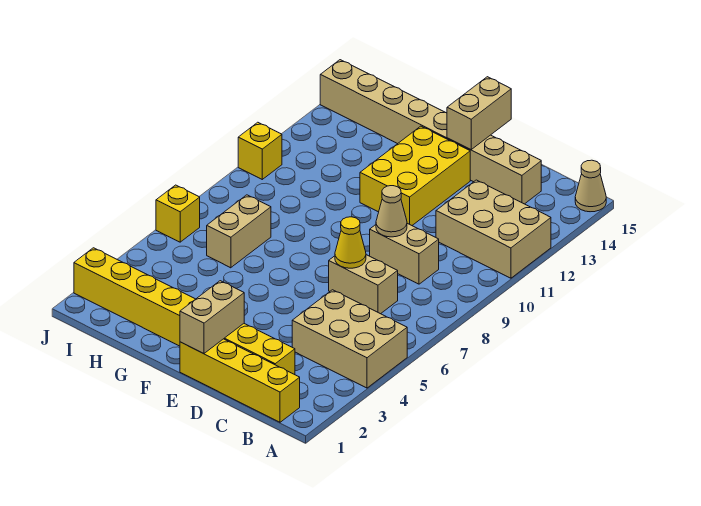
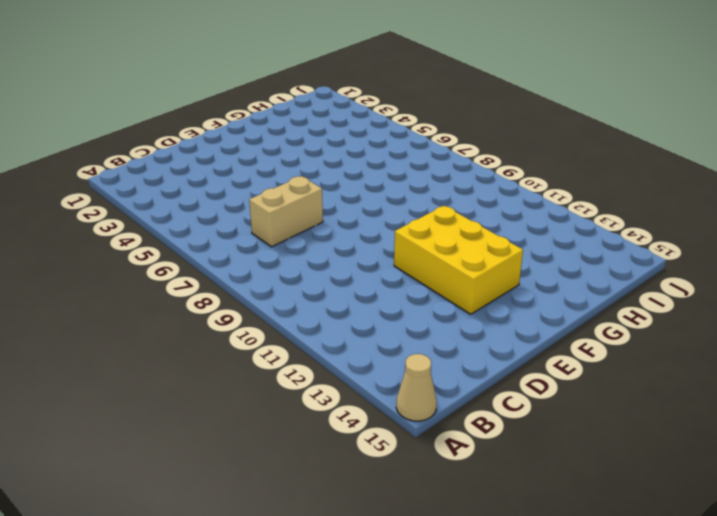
none -> tan brick A4:C5 level 1
none -> tan brick A11:C12 level 1
none -> yellow brick B1:E1 level 1

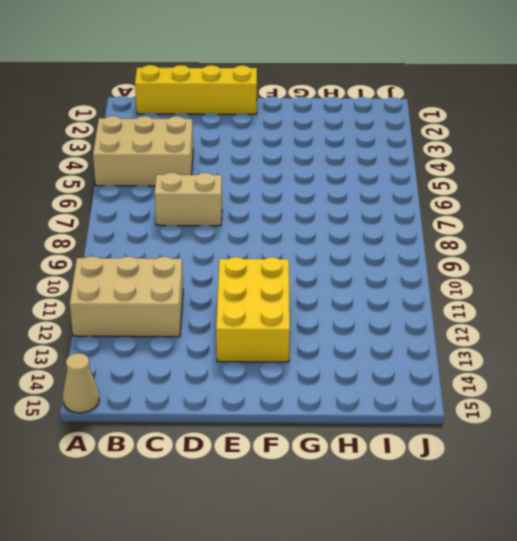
none -> yellow brick C2:J2 level 1
none -> tan brick C9:D9 level 1
none -> tan brick C14:J14 level 1

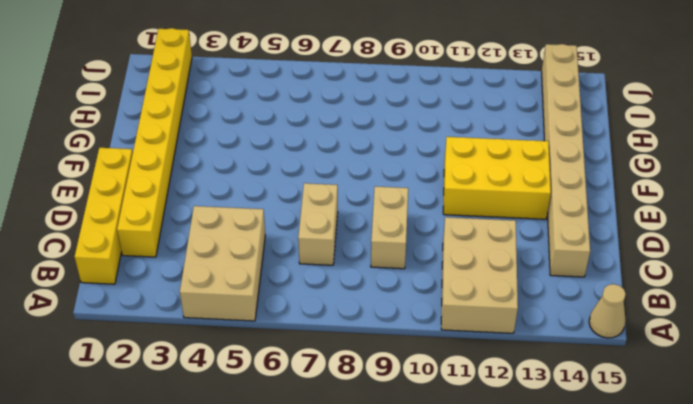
none -> tan brick H6:H7 level 1
none -> yellow brick J6 level 1
none -> yellow brick J10 level 1

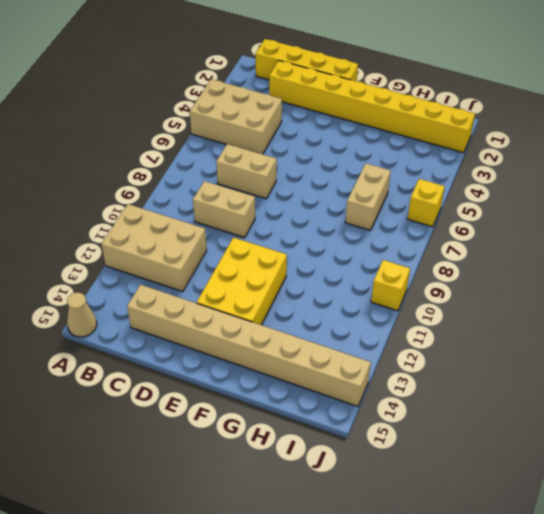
none -> yellow cone D7 level 2
none -> tan cone D9 level 2
none -> tan brick E1:E2 level 2

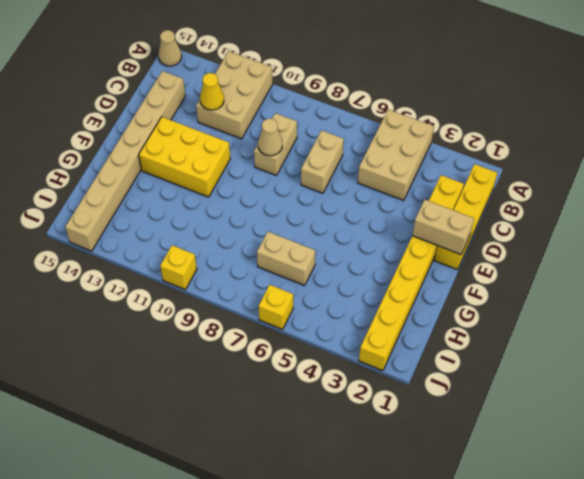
yellow cone C12 level 2 -> yellow cone D7 level 2
none -> tan brick E14:E15 level 2

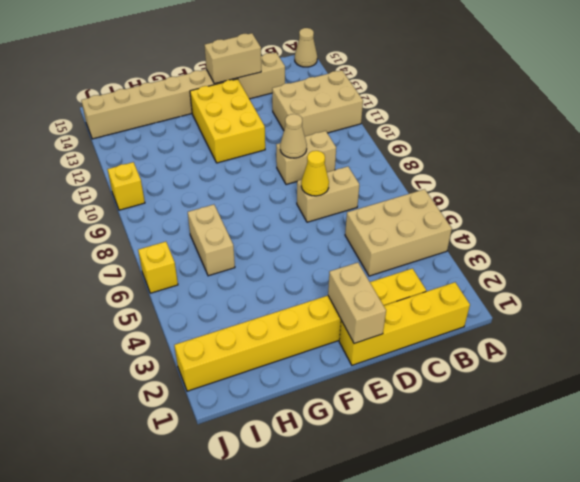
tan brick D14:E14 level 2 -> tan brick E14:E15 level 2

